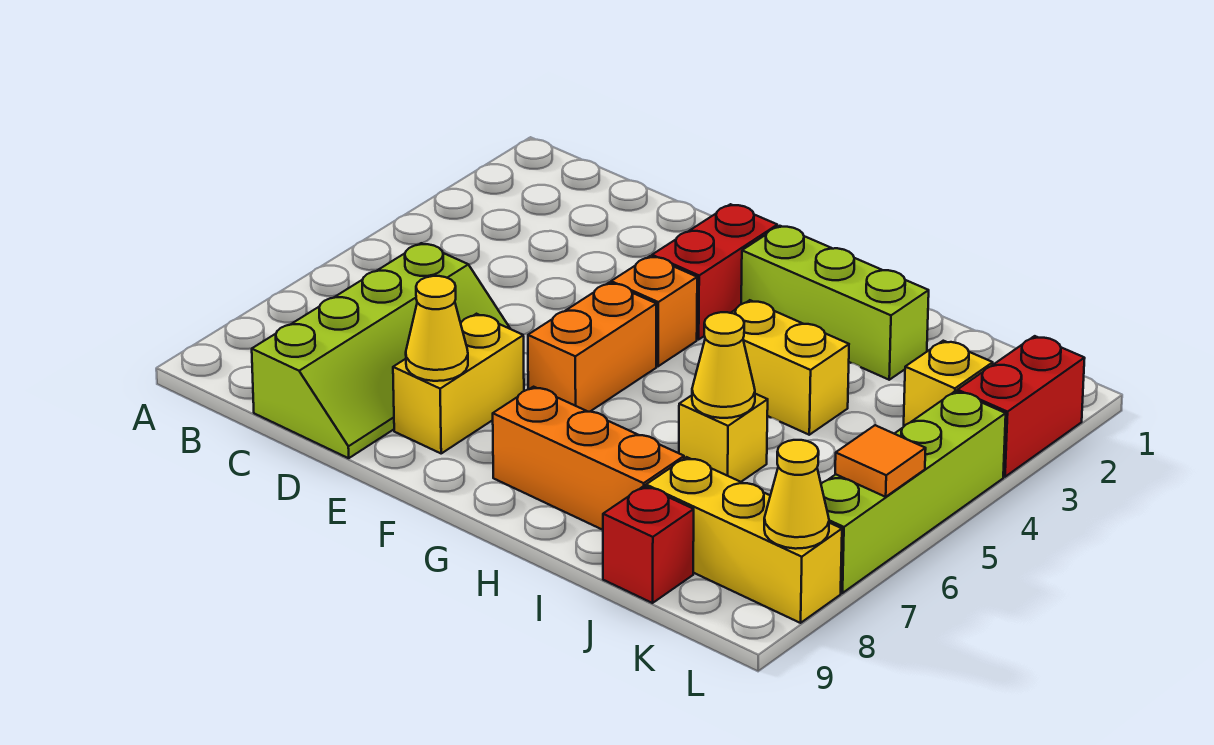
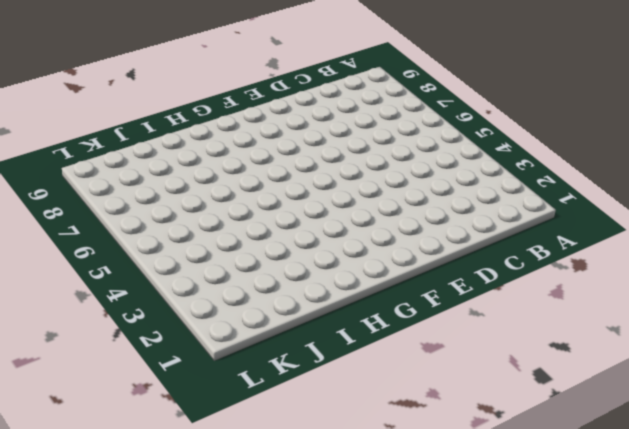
none -> lime slope C6:D9 level 1 top C
none -> yellow brick E7:E8 level 1
none -> red brick F2:F3 level 1

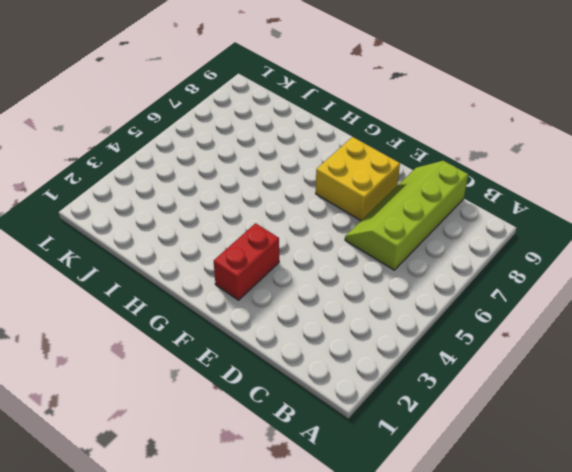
yellow brick E7:F8 level 1 -> yellow brick E7:E8 level 1
none -> orange brick F4 level 1
none -> orange brick F5:F6 level 1
none -> lime brick G2:I2 level 1

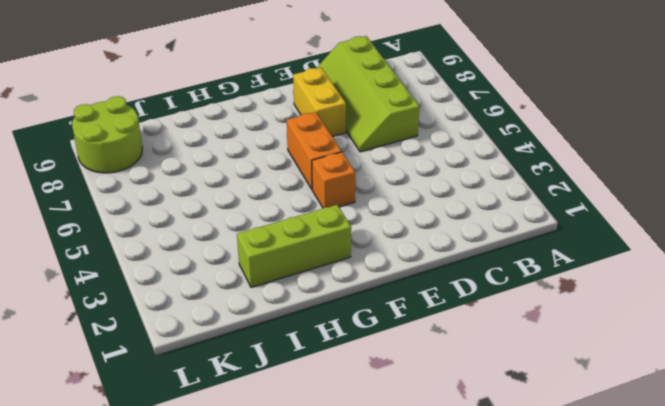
lime round brick K8:L9 level 1 -> yellow brick J8:L8 level 1
none -> red brick F2:F3 level 1
none -> orange brick G8:I8 level 1
none -> yellow brick H4:I4 level 1

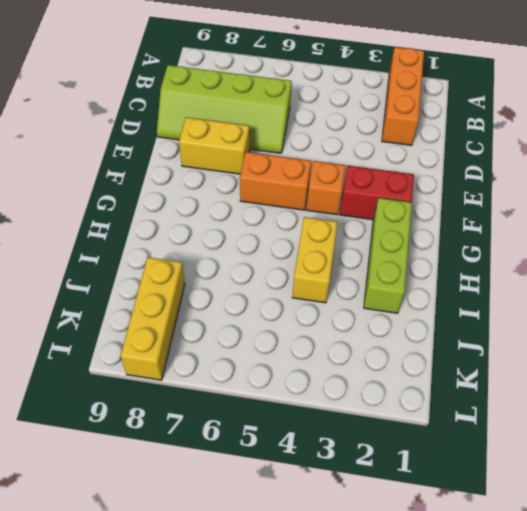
orange brick A2:C2 level 1 -> orange brick G8:I8 level 1
none -> yellow brick I6 level 1
none -> red brick J9 level 1
none -> yellow brick K3 level 1

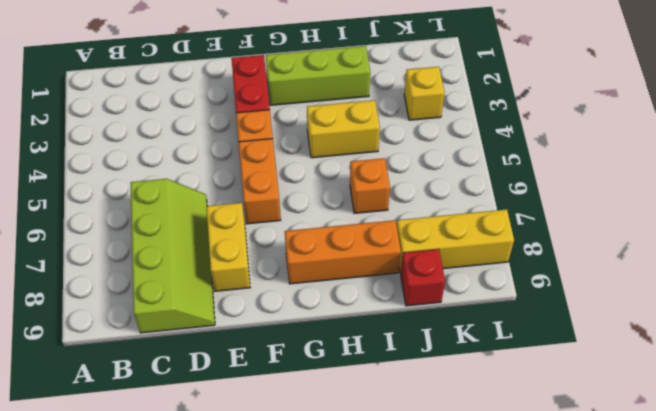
orange brick I6 level 1 -> yellow brick I6 level 1
none -> red brick L2:L3 level 1
none -> lime brick L4:L7 level 1
none -> yellow cone E8 level 2

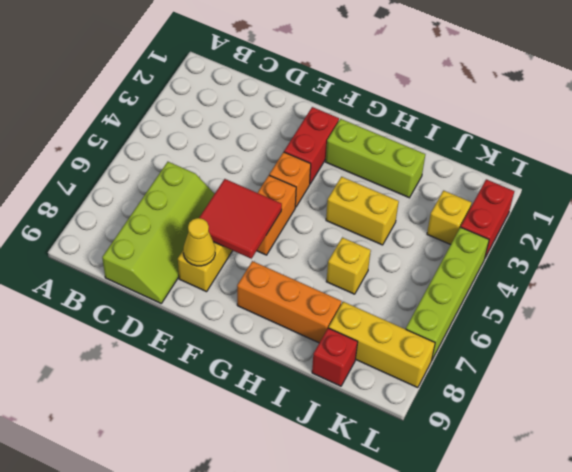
red tile E6:F7 level 2 -> none
none -> yellow cone I6 level 2
none -> orange tile L6 level 2
none -> yellow cone L8 level 2

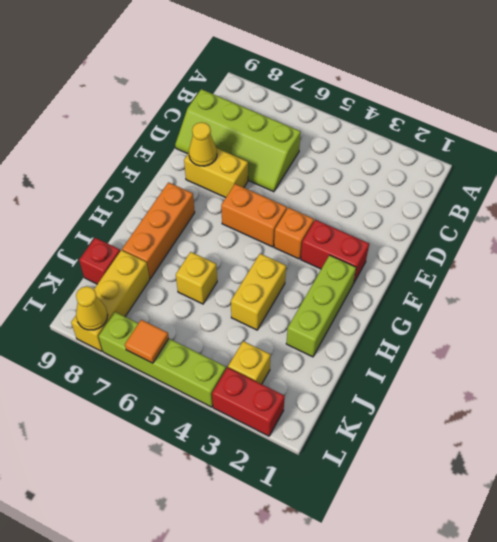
none -> yellow cone I6 level 2

